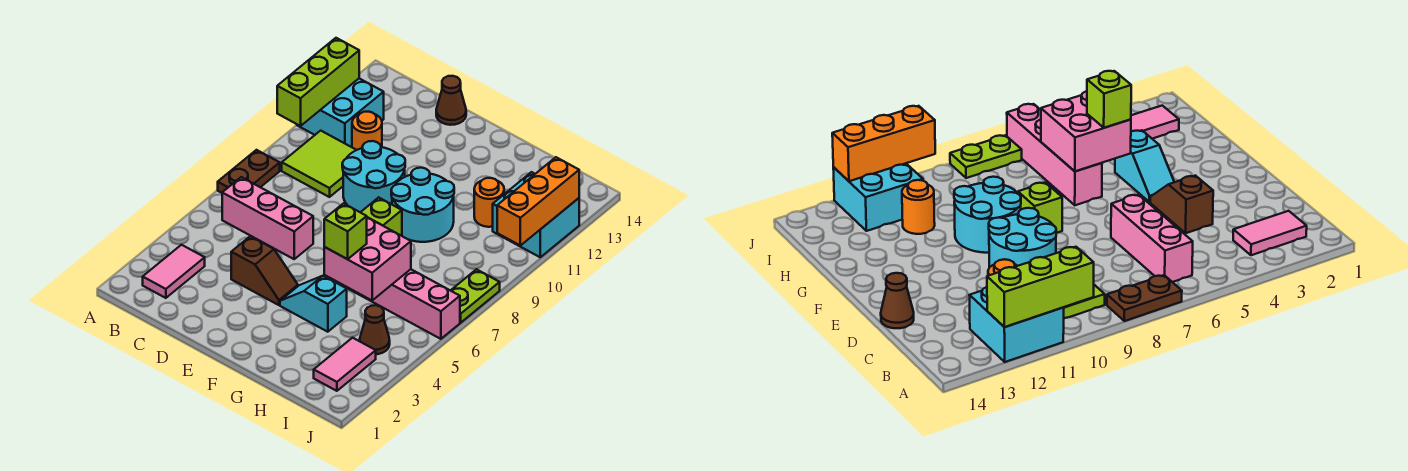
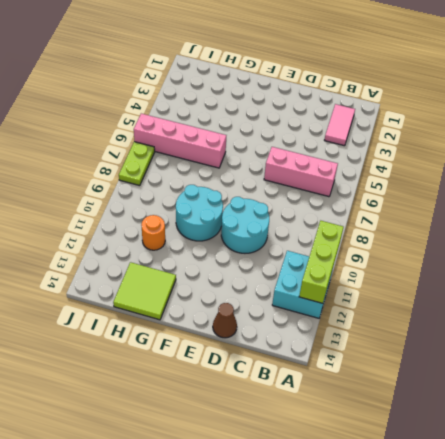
lime tile G13:H14 level 1 -> lime tile B9:C10 level 1
none -> brown plate A7:A8 level 1
none -> orange round brick C11 level 1
none -> brown slope D4:E4 level 1 top D

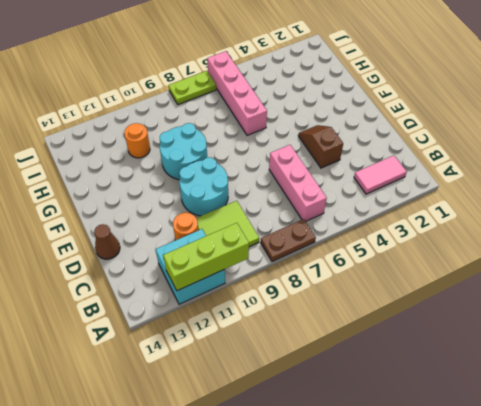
none -> cyan slope F4:G4 level 1 top G
none -> lime brick F8 level 1
none -> pink tile I2:I3 level 1

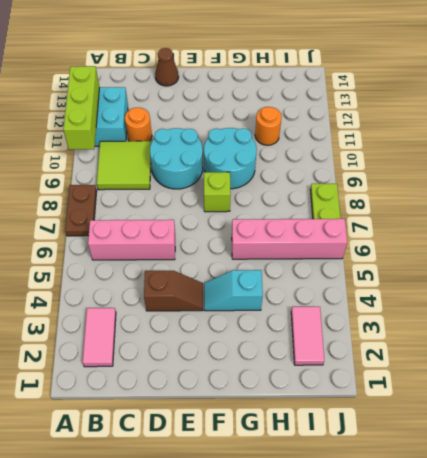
none -> brown cone I4 level 1
none -> cyan brick I11:J12 level 1
none -> pink brick G5:H6 level 2

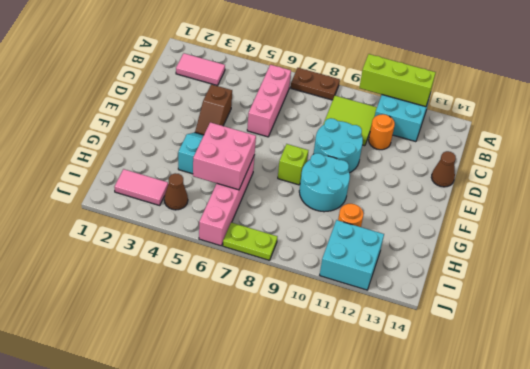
none -> orange brick J10:J12 level 2
none -> lime brick G5 level 3

